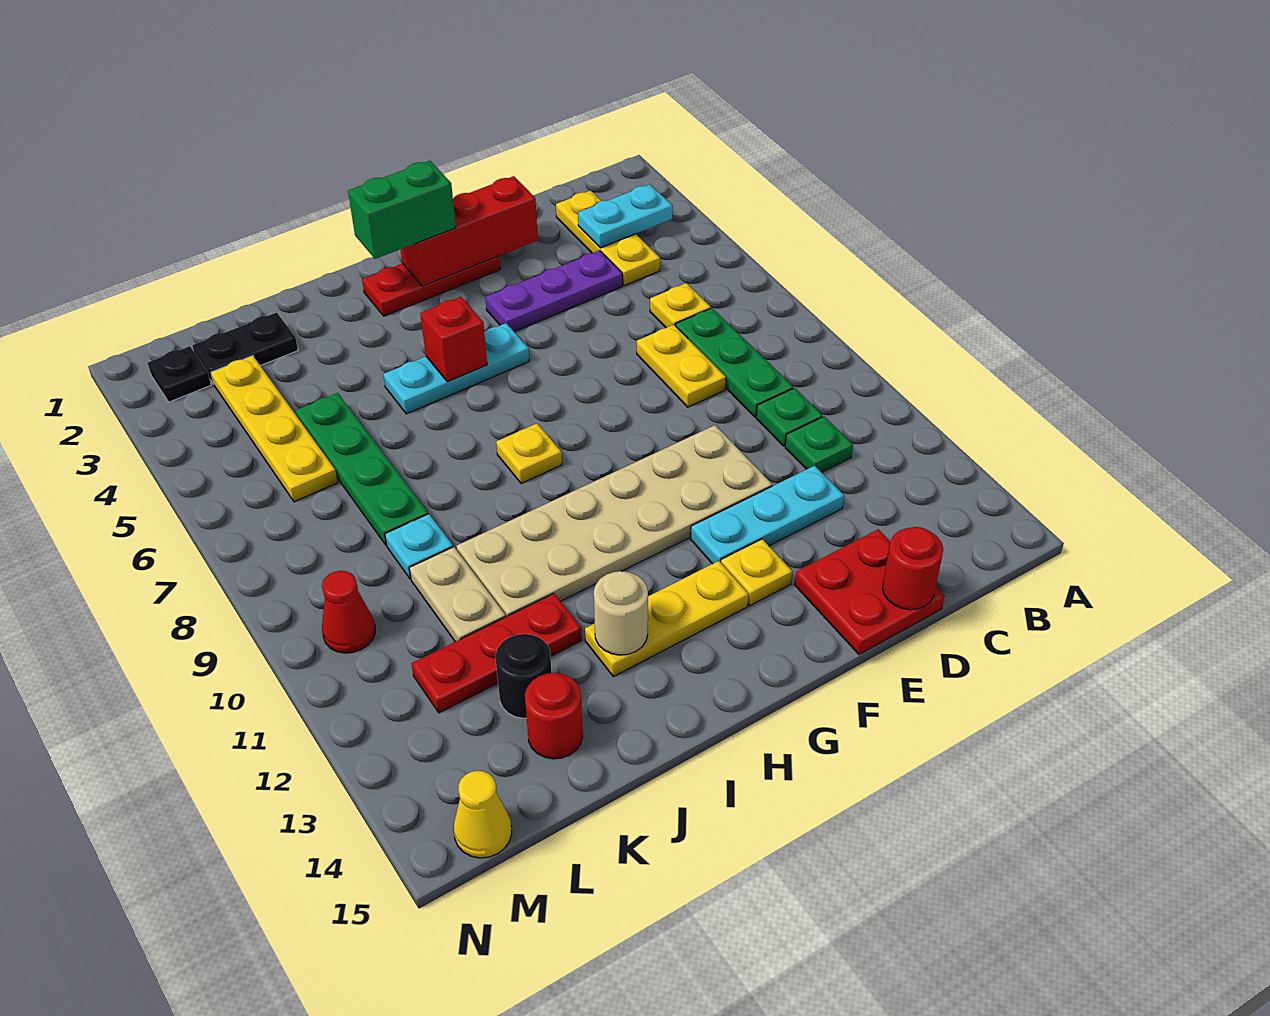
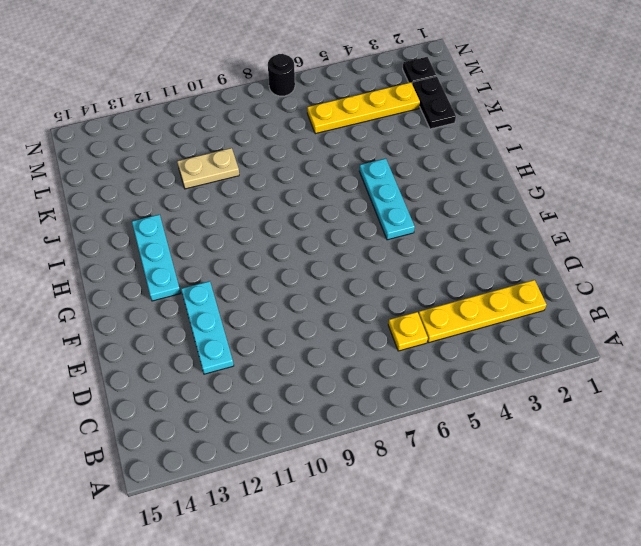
yellow plate C2:C5 level 1 -> yellow plate C2:C4 level 1
cyan plate G13:I13 level 1 -> yellow plate G13:I13 level 1
black round brick N7 level 1 -> black round brick K13 level 1
none -> green plate C7:C9 level 1
none -> green plate C10 level 1
none -> green plate C11 level 1
none -> purple plate D4:F4 level 1

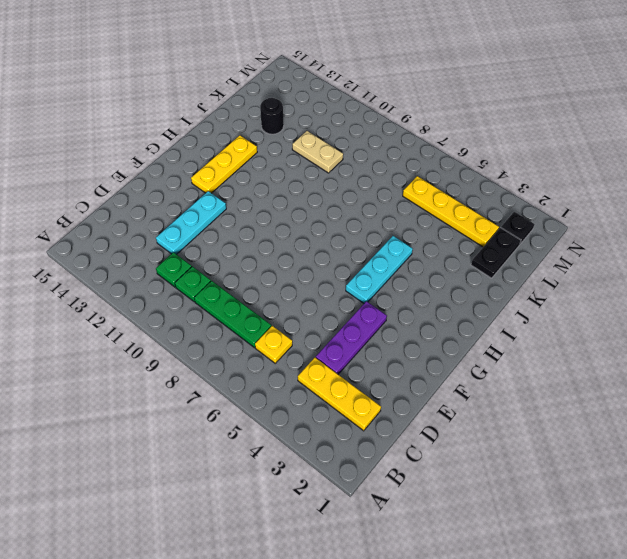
none -> yellow plate D7:D8 level 1
none -> red plate D14:E15 level 1
none -> tan plate E10:J11 level 1
none -> red plate F2:H2 level 1

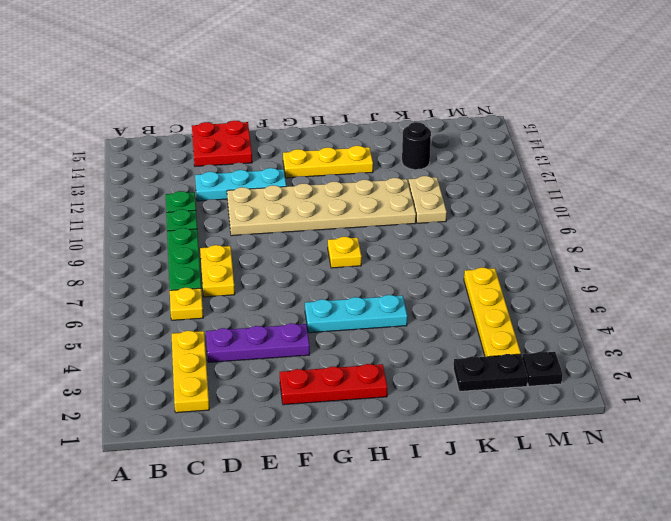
none -> yellow plate F13 level 1
none -> red plate J12:L12 level 1
none -> green plate K5:K8 level 1
none -> cyan plate K9 level 1

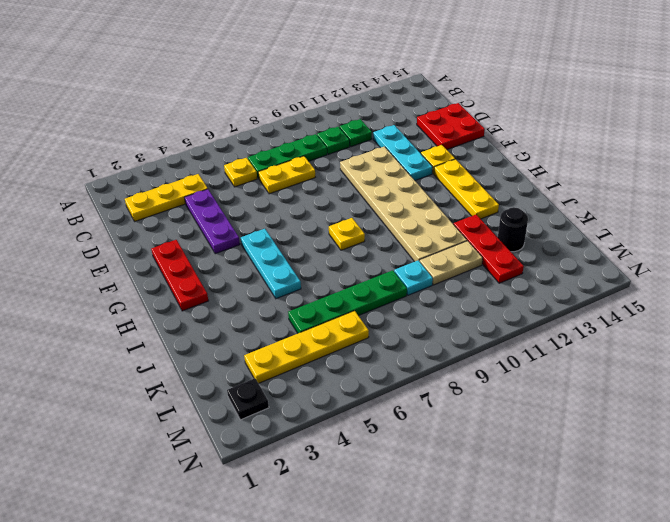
none -> black plate K2:L2 level 1
none -> red round brick K14 level 1
none -> red cone M10 level 1
none -> yellow cone M15 level 1

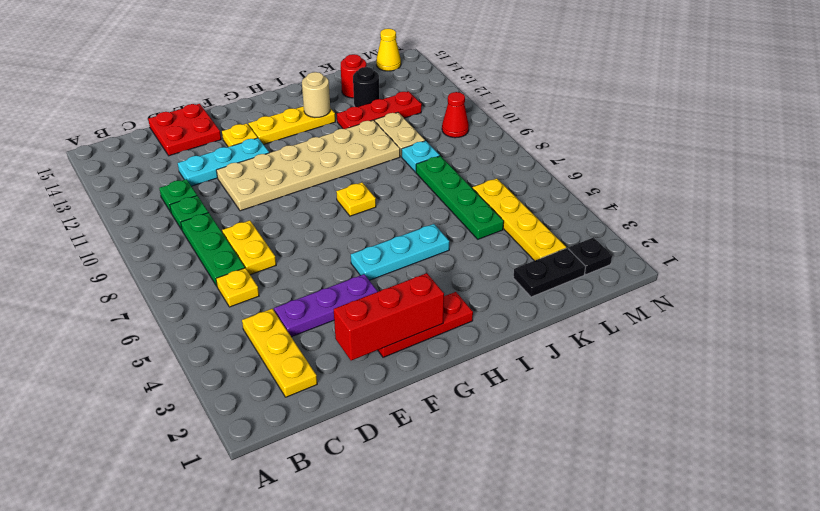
none -> cyan plate B3:C3 level 2
none -> red round brick D15 level 2
none -> red brick H5 level 2
none -> green brick G2:H2 level 3

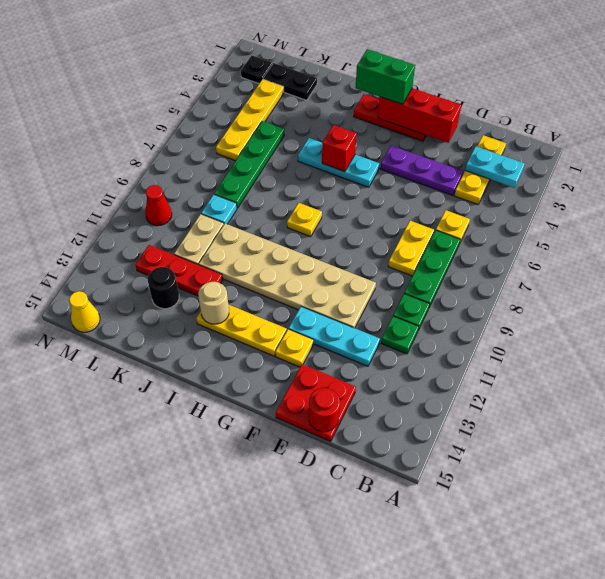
none -> red round brick K14 level 1

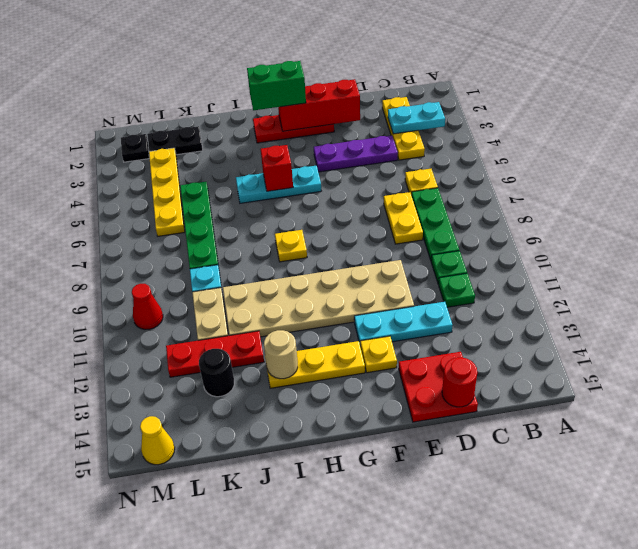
none -> red round brick K14 level 1

